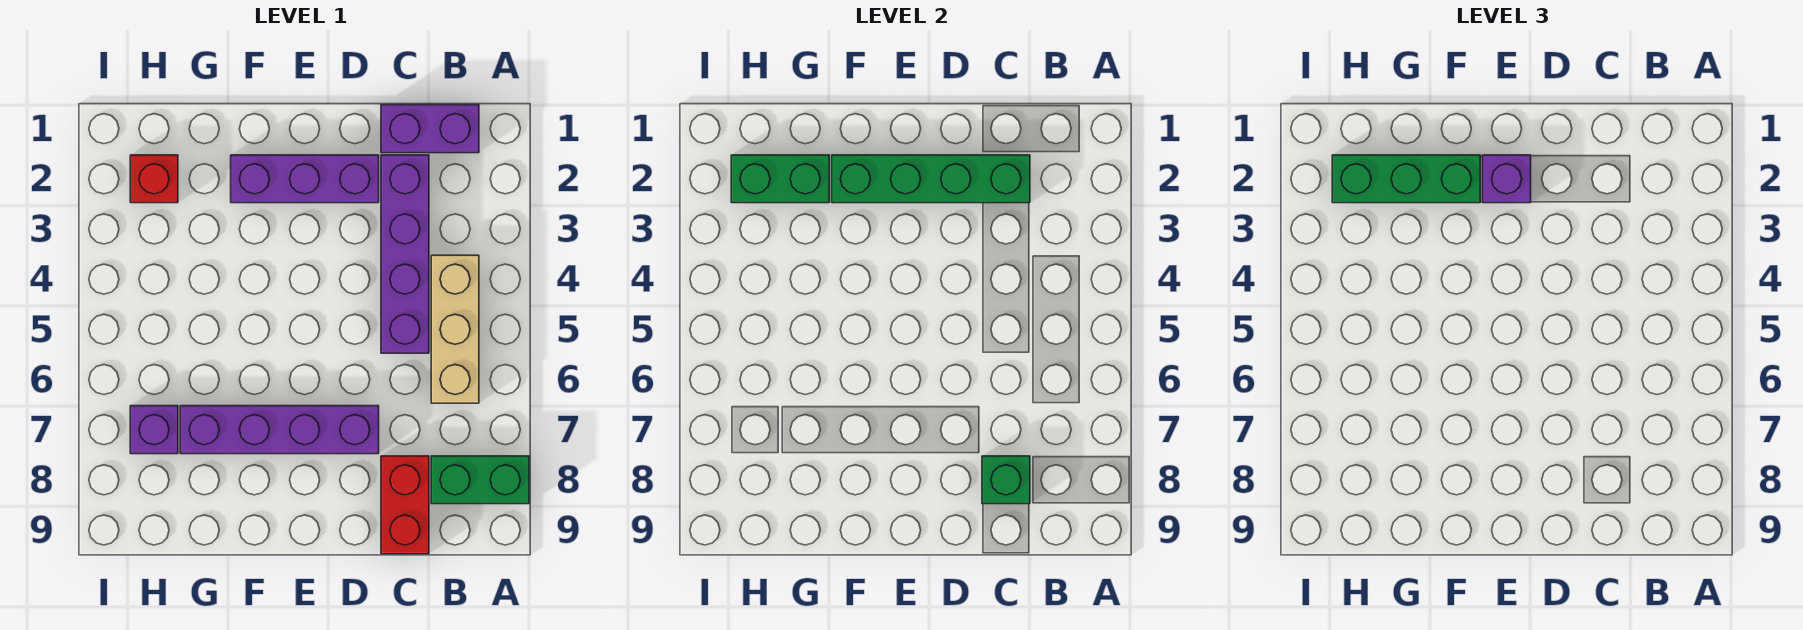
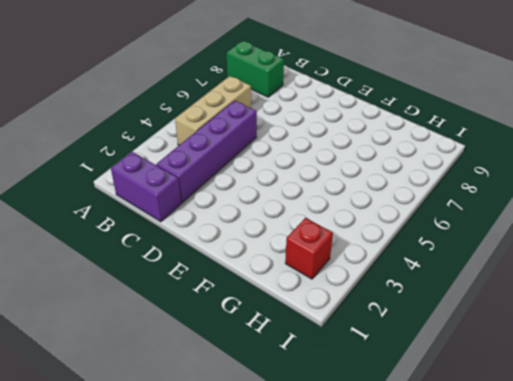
none -> red brick C8:C9 level 1
none -> purple brick D2:F2 level 1
none -> purple brick D7:G7 level 1

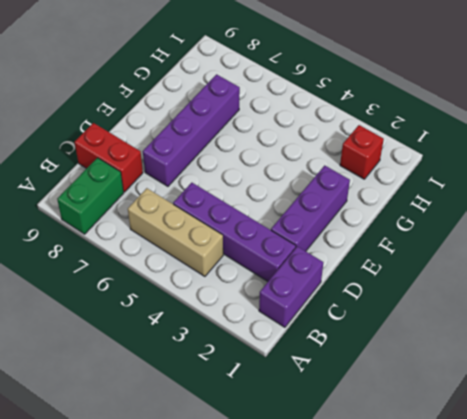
none -> purple brick H7 level 1
none -> green brick C2:F2 level 2
none -> green brick C8 level 2

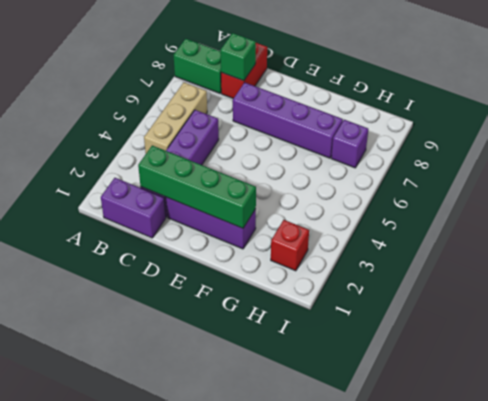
none -> green brick G2:H2 level 2
none -> purple brick E2 level 3
none -> green brick F2:H2 level 3

